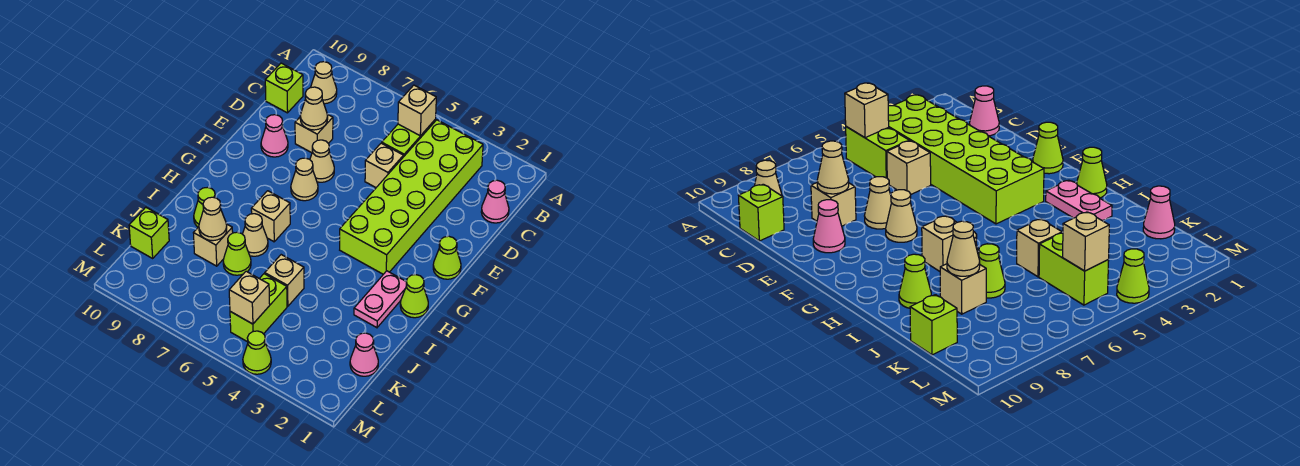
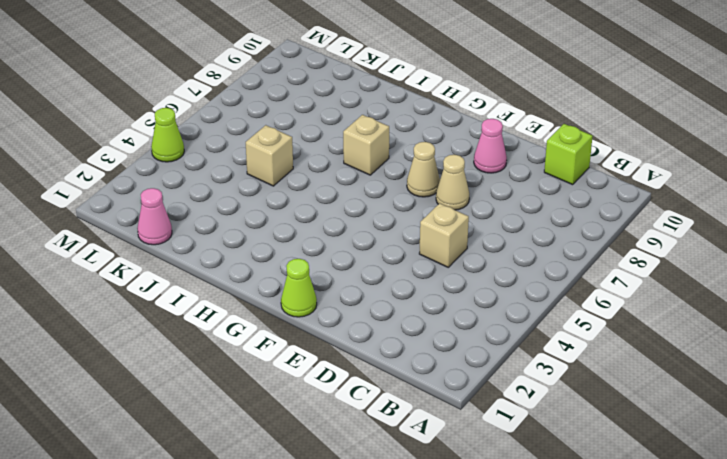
none -> lime brick B3:G4 level 1
none -> lime brick B5:C5 level 1
none -> tan cone B9 level 1

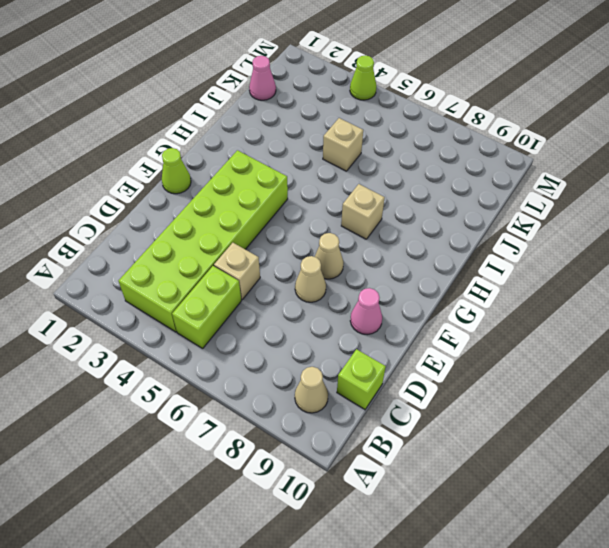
none -> pink cone C1 level 1
none -> tan brick D8 level 1
none -> lime cone H1 level 1

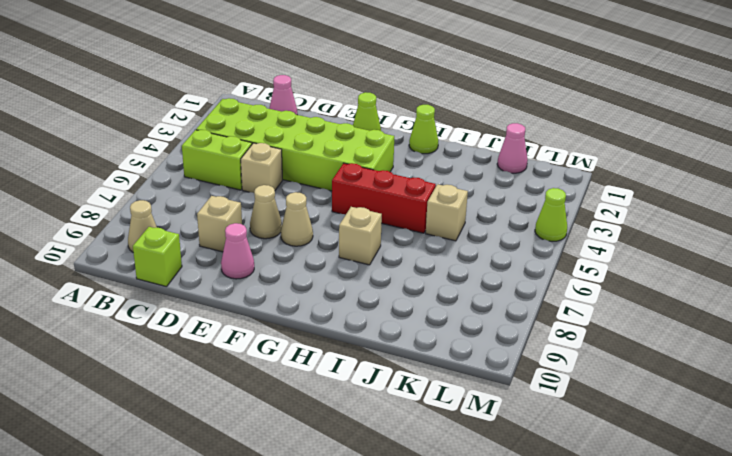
red brick G5:I5 level 1 -> none
none -> pink plate H2:I2 level 1
none -> tan cone I7 level 1
none -> lime cone I9 level 1

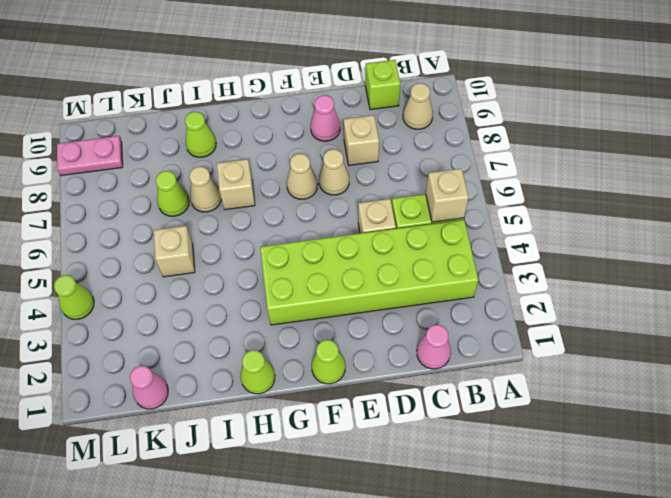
pink plate L9:M9 level 1 -> pink plate H2:I2 level 1
none -> tan brick J8 level 1
none -> lime brick K5:L5 level 1
none -> lime brick K10 level 1

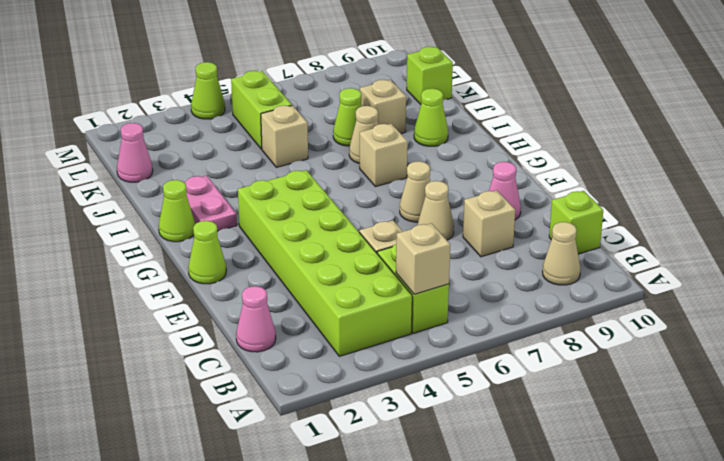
none -> tan cone D8 level 2
none -> tan cone J8 level 2
none -> tan brick L5 level 2

